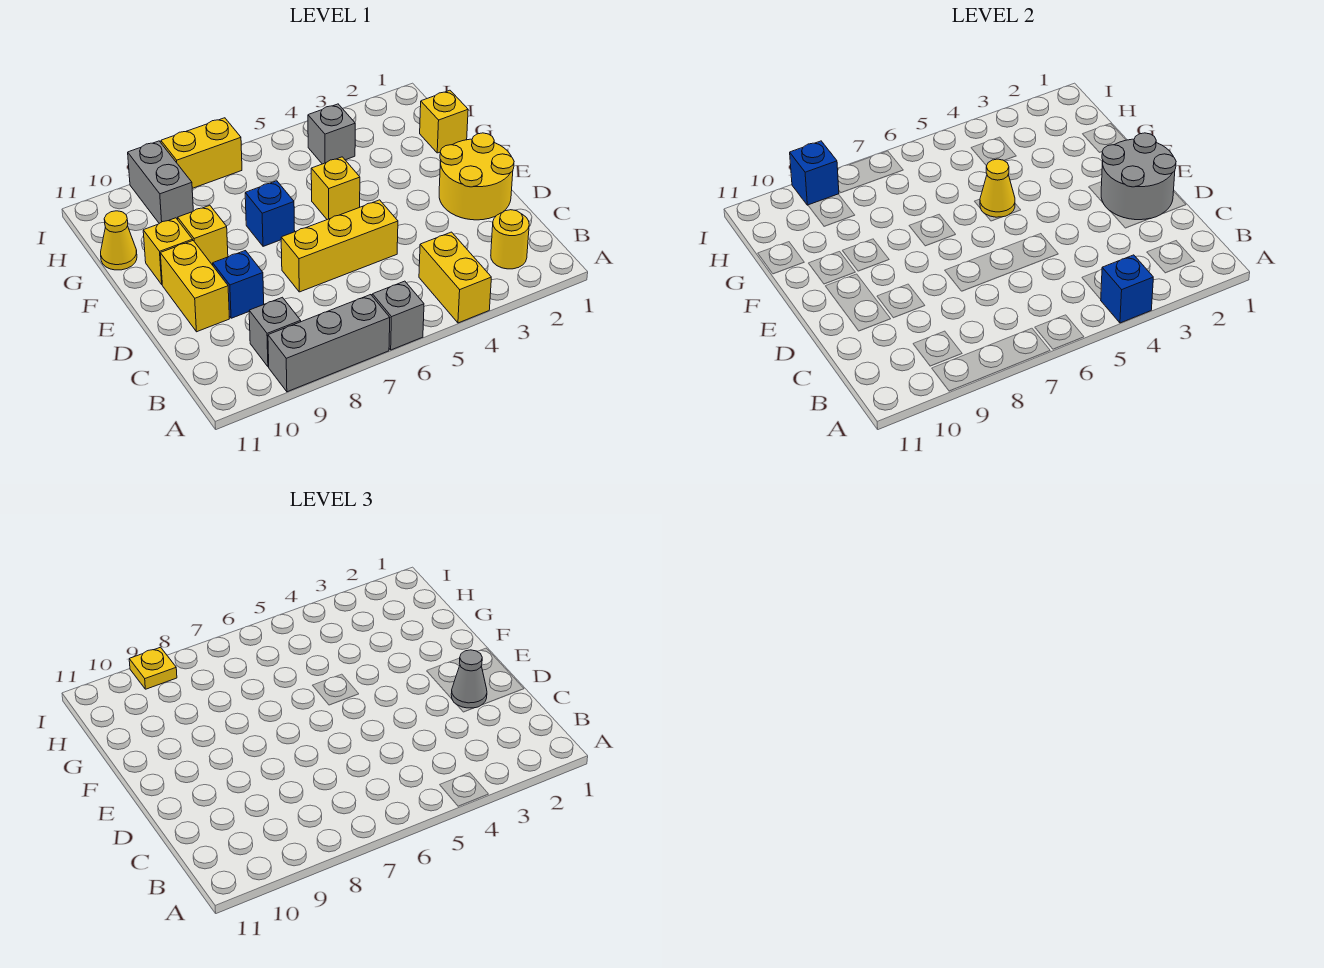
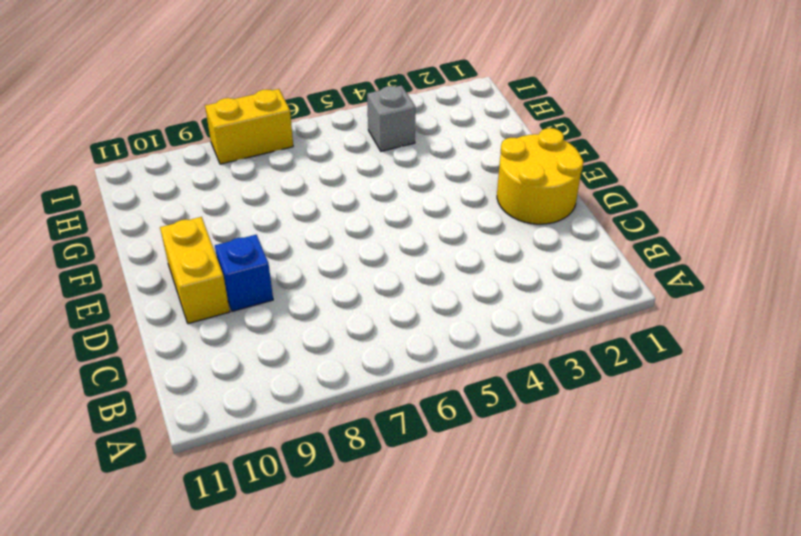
none -> yellow brick A4:B4 level 1
none -> grey brick A6 level 1
none -> grey brick A7:A9 level 1

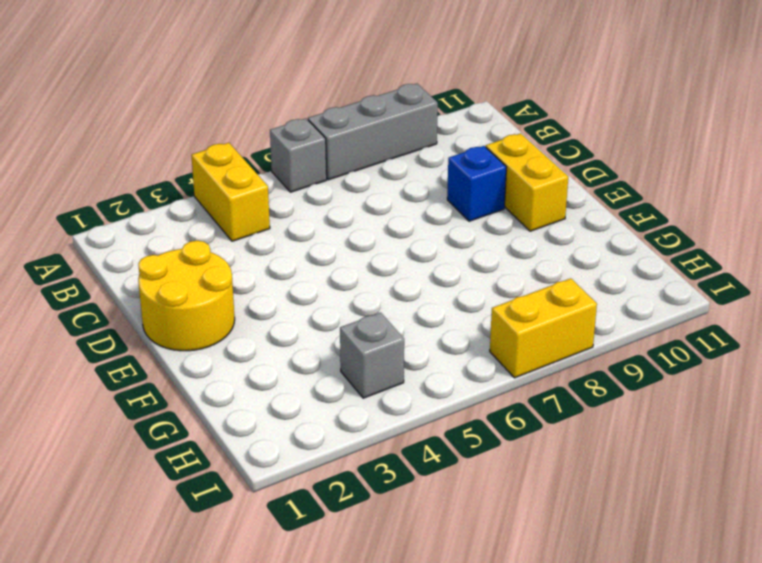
none -> yellow round brick B2 level 1
none -> grey brick B9 level 1
none -> yellow brick D5:D7 level 1

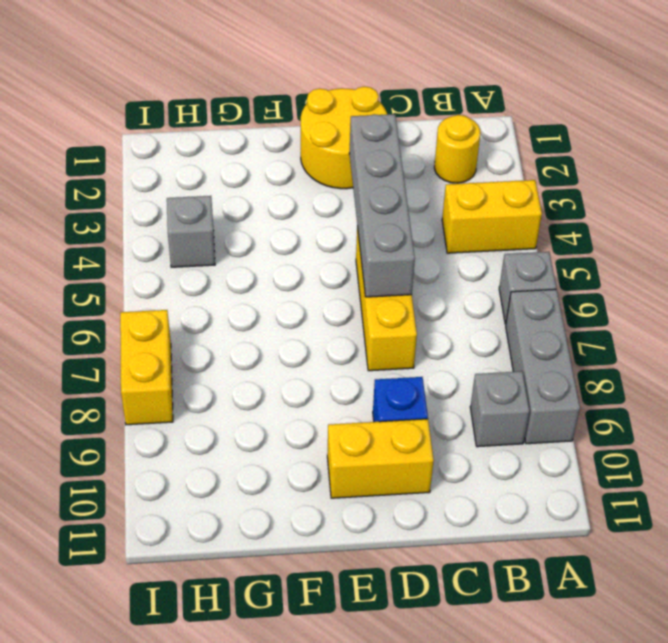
grey brick D3:D6 level 2 -> none
none -> yellow brick F5 level 1
none -> blue brick F7 level 1
none -> yellow brick F9 level 1

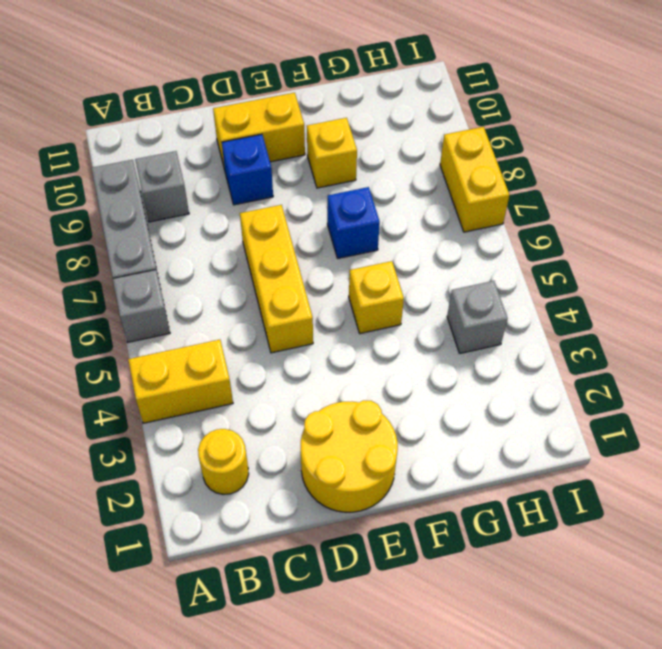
none -> yellow brick F10 level 1
none -> yellow brick G1 level 1
none -> yellow cone G11 level 1

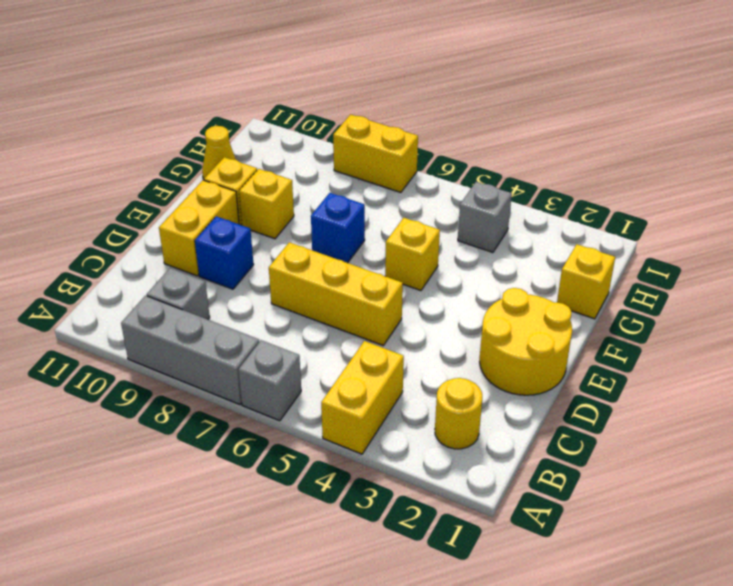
none -> grey brick H9:I9 level 1
none -> blue brick A4 level 2
none -> grey round brick D1:E2 level 2

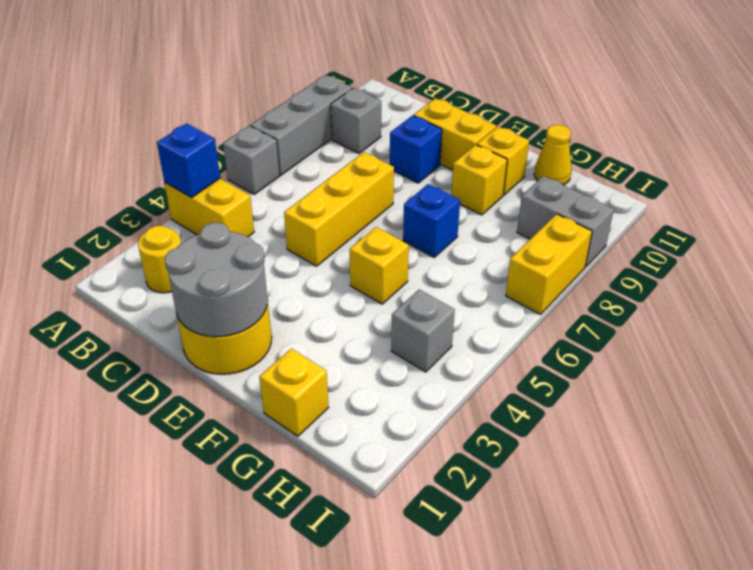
none -> yellow cone F5 level 2
none -> blue brick I9 level 2
none -> grey cone D2 level 3

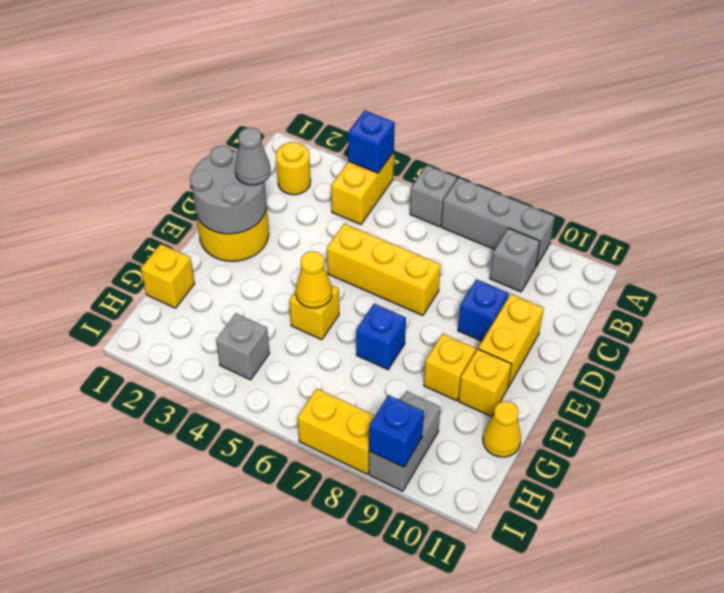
none -> yellow plate I9 level 3

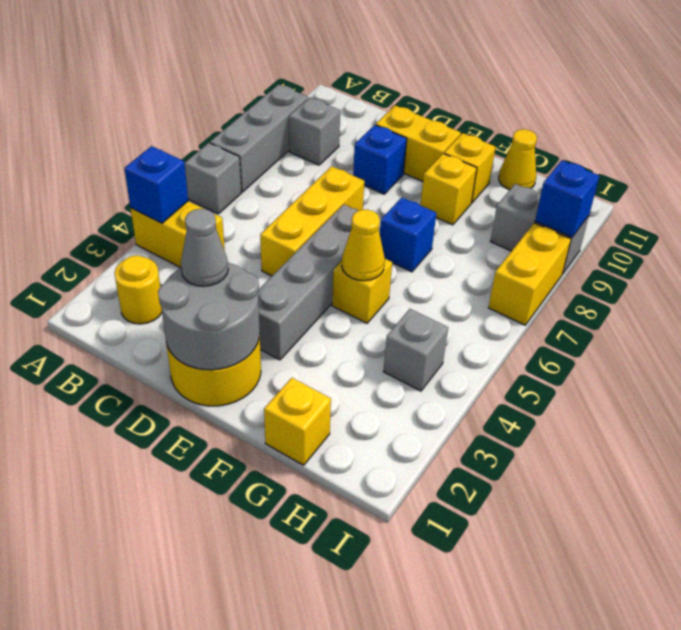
grey brick E3:E6 level 1 -> none
none -> yellow plate I9 level 3

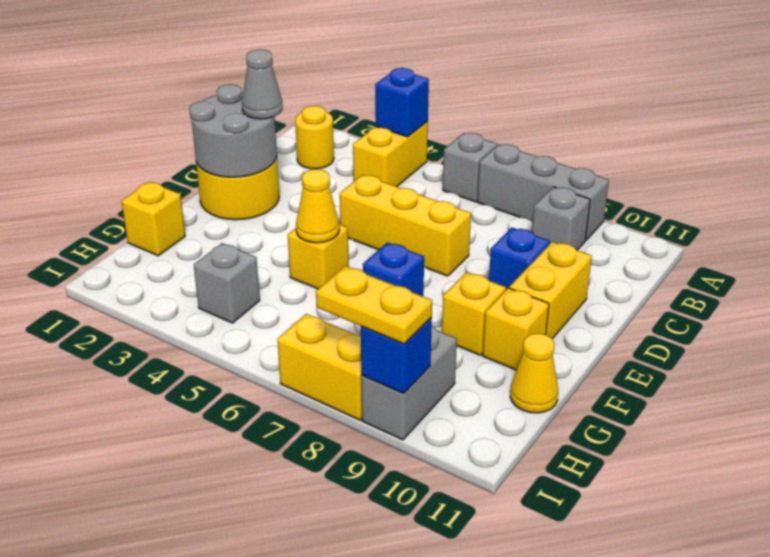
yellow plate I8:I9 level 3 -> yellow plate I9 level 3

